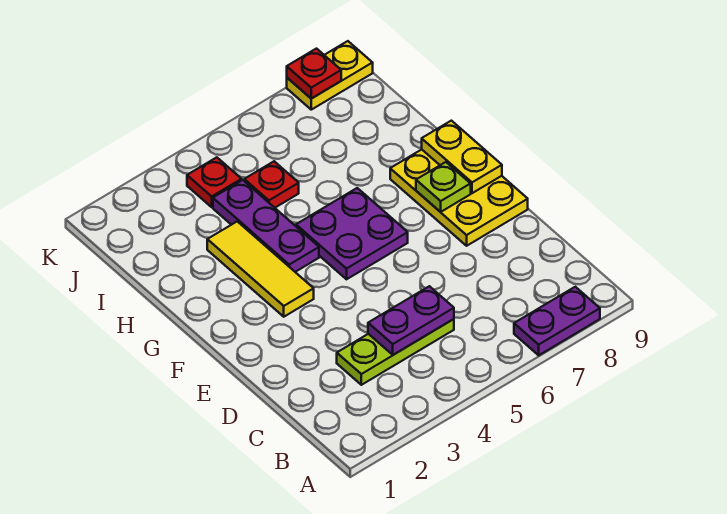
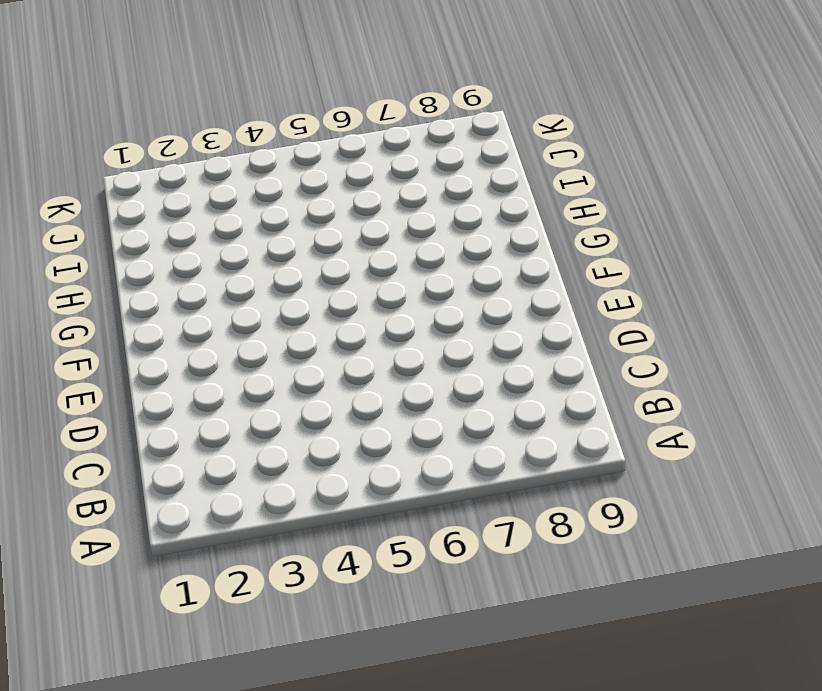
none -> purple plate A7:A8 level 1
none -> lime plate C3:C5 level 1
none -> yellow plate E8:G9 level 1

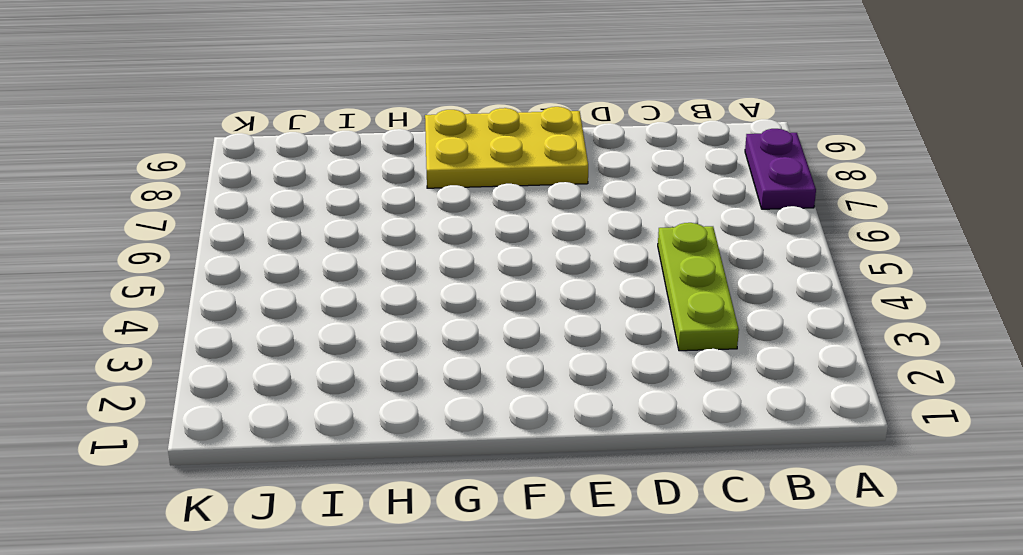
none -> yellow tile F3:H3 level 1
none -> purple plate F5:G6 level 1
none -> purple plate G4:I4 level 1

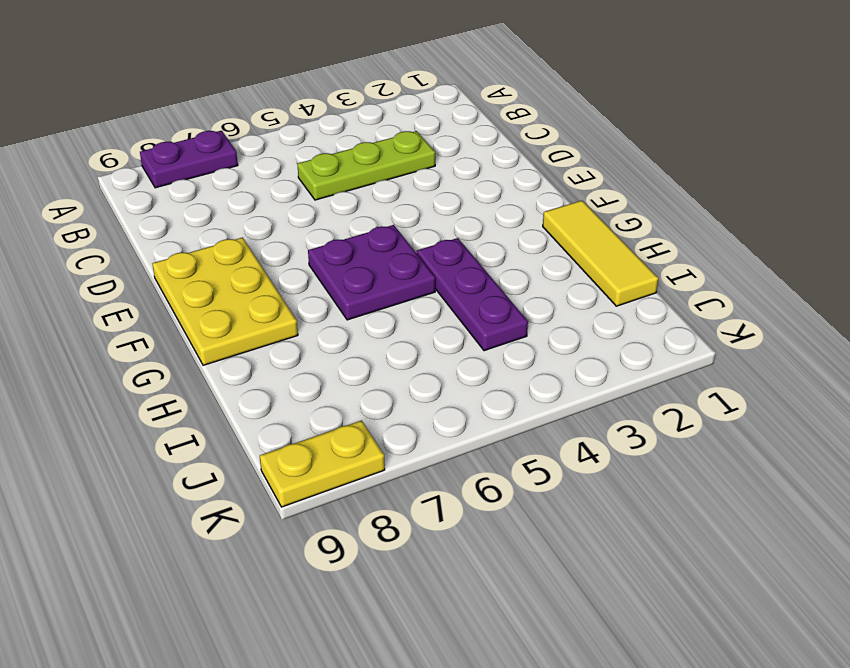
yellow tile G1:I1 level 1 -> yellow tile F3:H3 level 1
none -> red plate I5 level 1
none -> red plate J4 level 1
none -> purple plate C4:C5 level 2

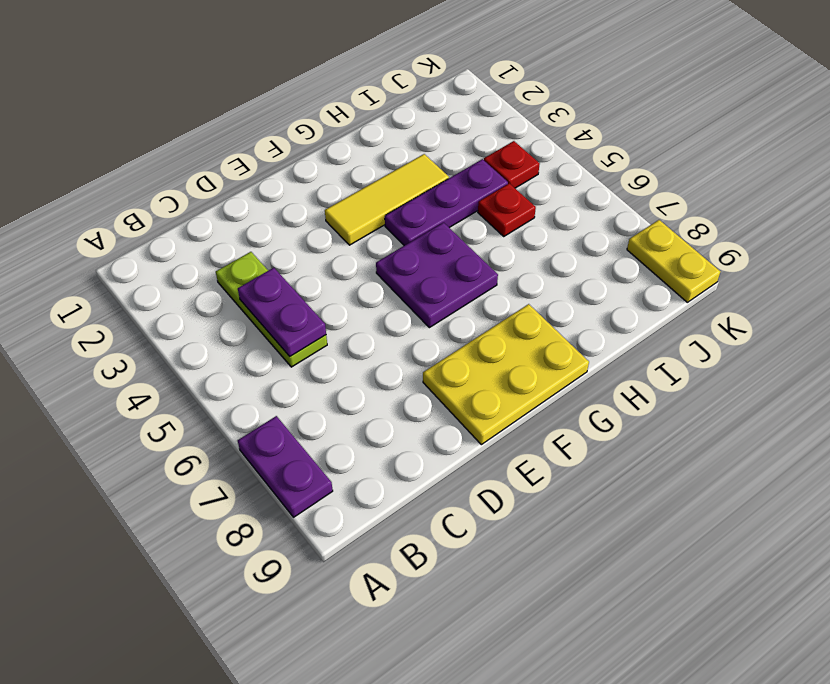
none -> lime plate F8 level 2
none -> yellow plate F9:G9 level 2
none -> red plate K8 level 2

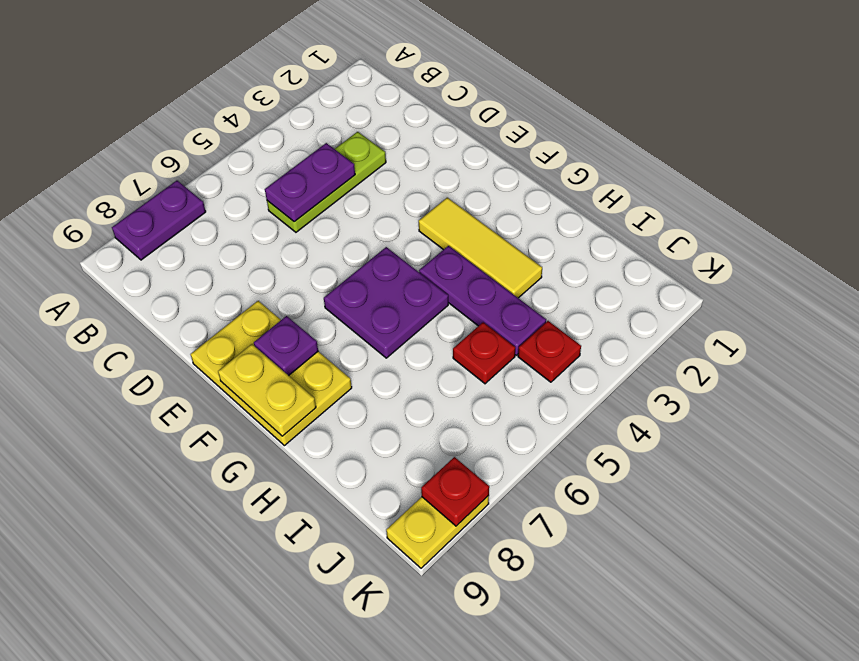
purple plate F8 level 2 -> lime plate F8 level 2

